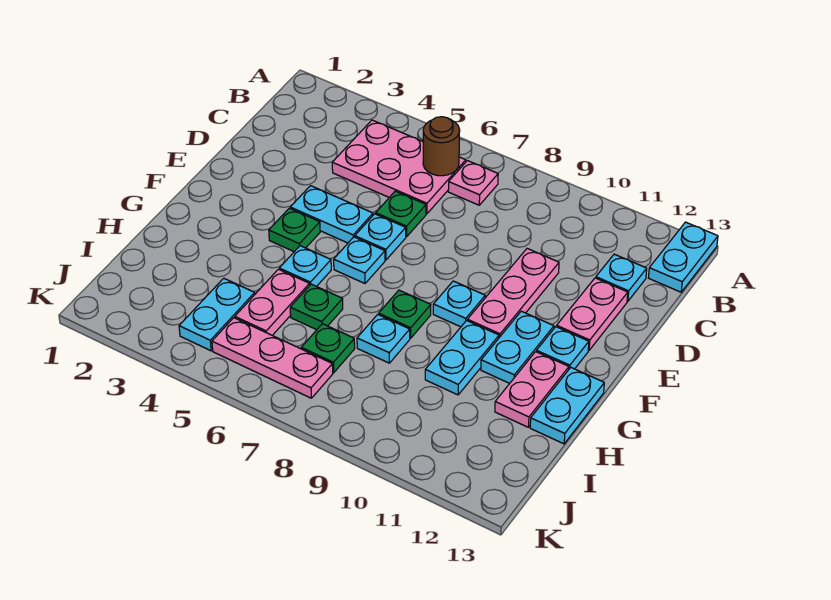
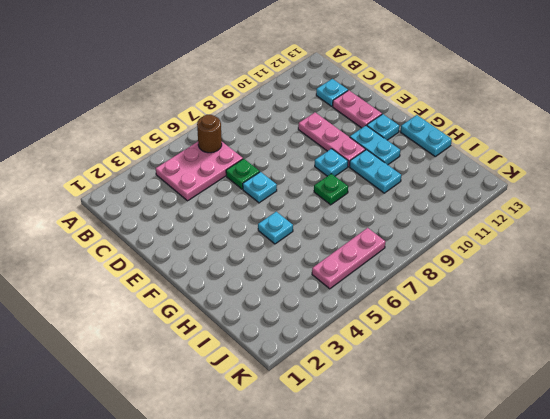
none -> cyan plate A13:B13 level 1
none -> pink plate B7 level 1
none -> cyan plate E4:E5 level 1

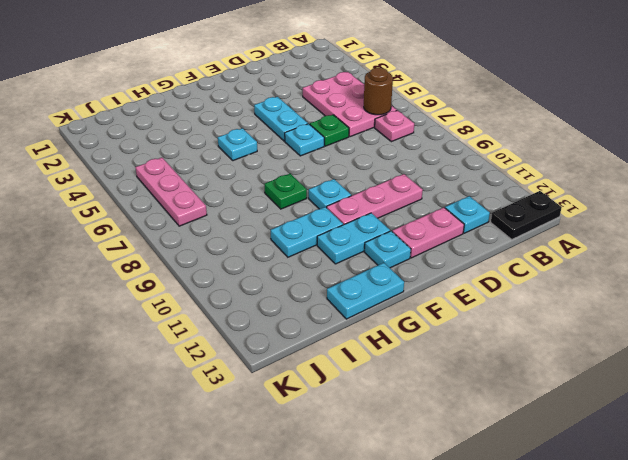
black plate A13:B13 level 1 -> cyan plate A13:B13 level 1
none -> green plate F4 level 1
none -> cyan plate F6 level 1
none -> pink plate G12:H12 level 1

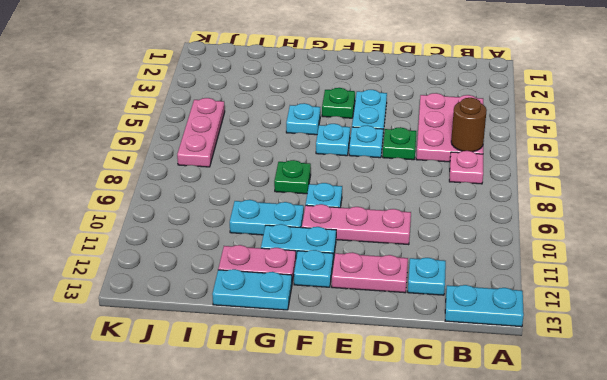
none -> pink plate H5:I5 level 1
none -> green plate H6 level 1
none -> cyan plate H8 level 1

